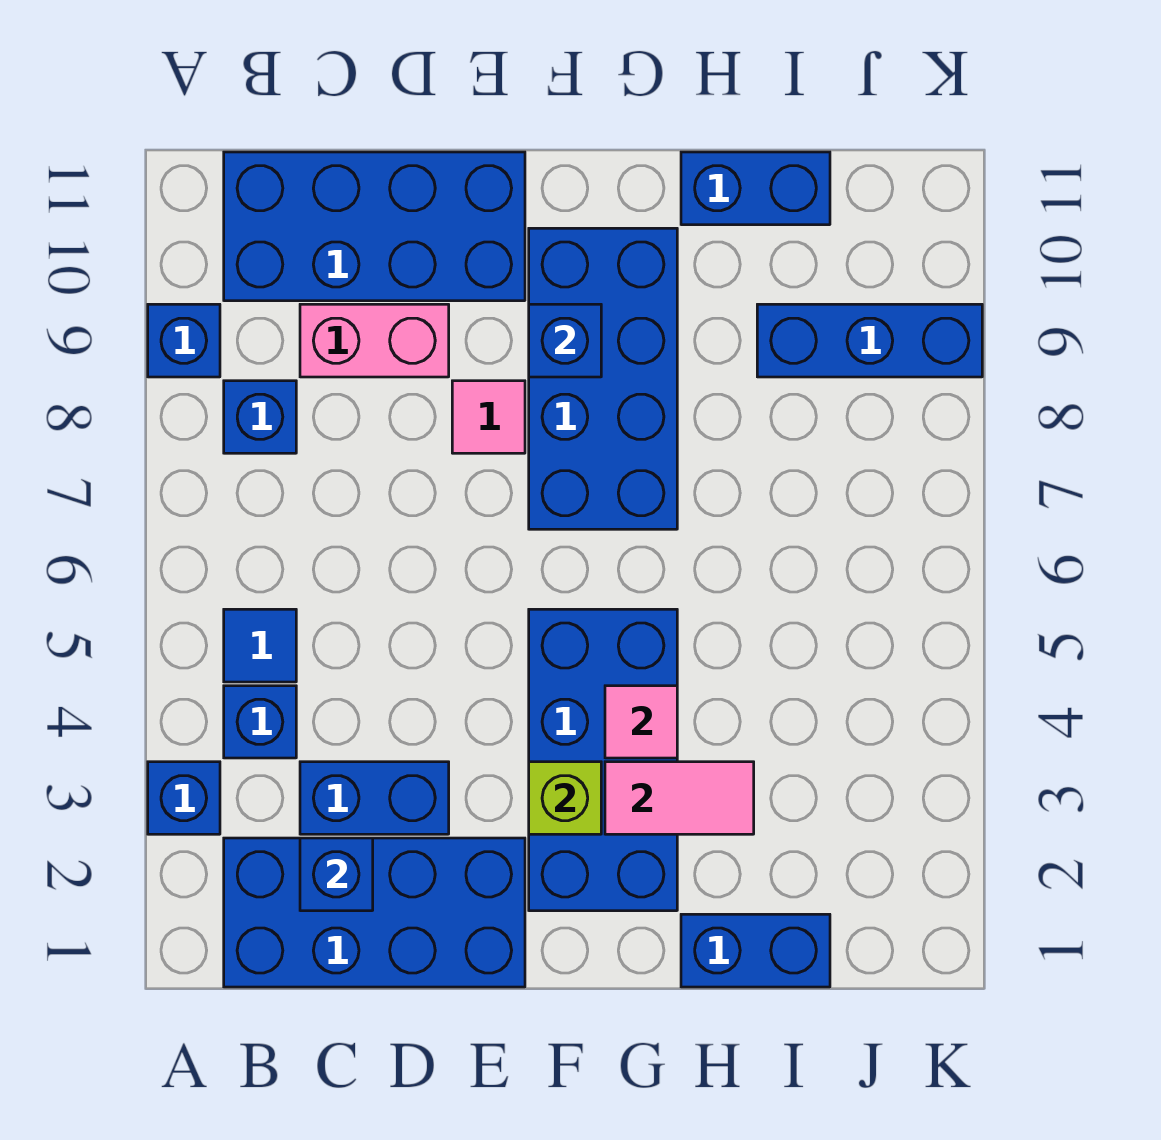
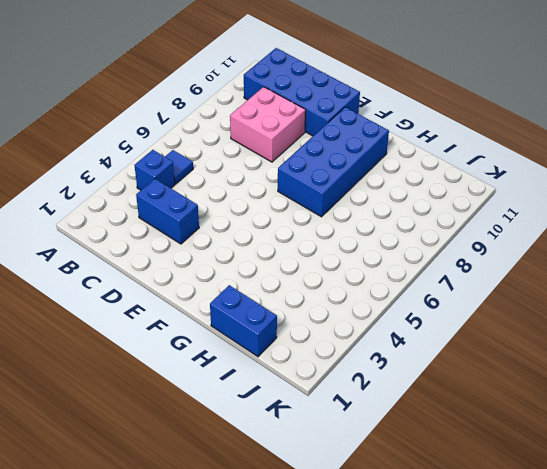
pink brick C8:D9 level 1 -> pink brick C9:D9 level 1
none -> blue brick A3 level 1
none -> blue brick A9 level 1
none -> blue brick B1:E2 level 1

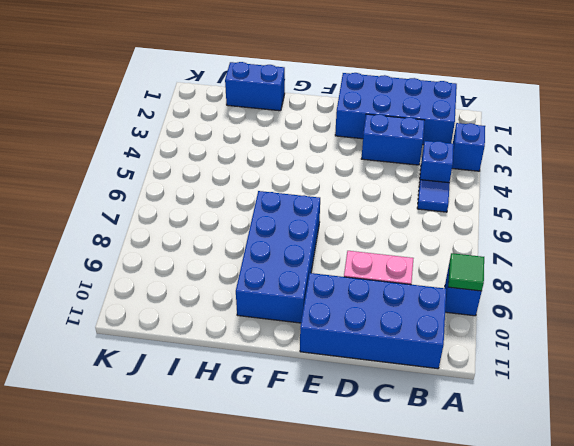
green tile A9 level 2 -> none
none -> blue brick B8 level 1
none -> pink tile E8 level 1
none -> blue brick F2:G5 level 1

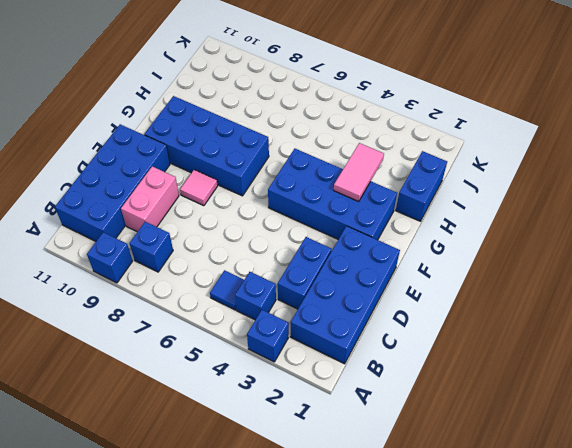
none -> blue brick H11:I11 level 1
none -> blue brick I9:K9 level 1
none -> blue brick C2 level 2

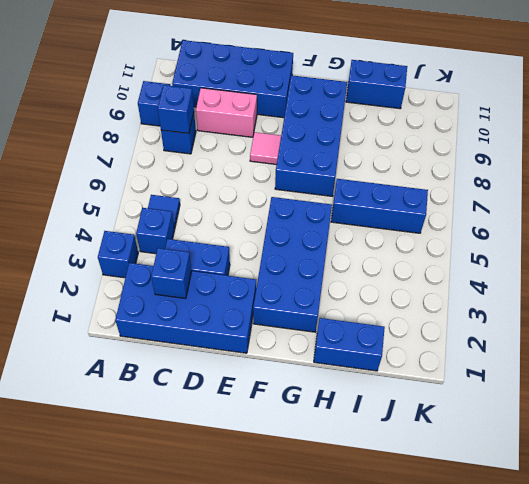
blue brick B8 level 2 -> blue brick F9 level 2
blue brick H6:J6 level 1 -> blue brick I9:K9 level 1
none -> lime brick F3 level 2
none -> pink tile G3:H3 level 2
none -> pink tile G4 level 2

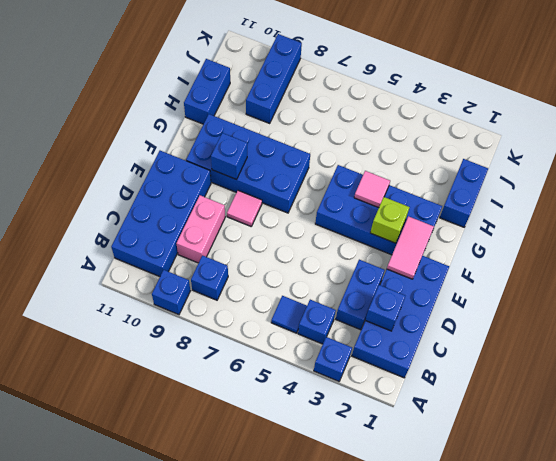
pink tile E2:F2 level 2 -> pink tile G3:H3 level 2

